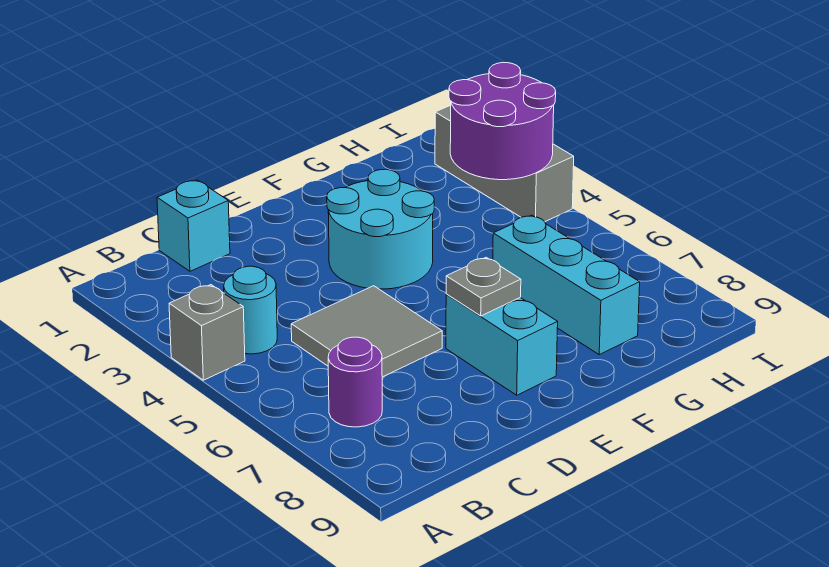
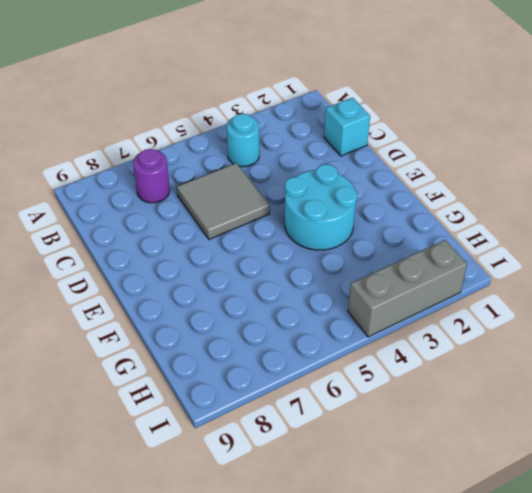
none -> grey brick A4 level 1
none -> cyan brick E7:E8 level 1

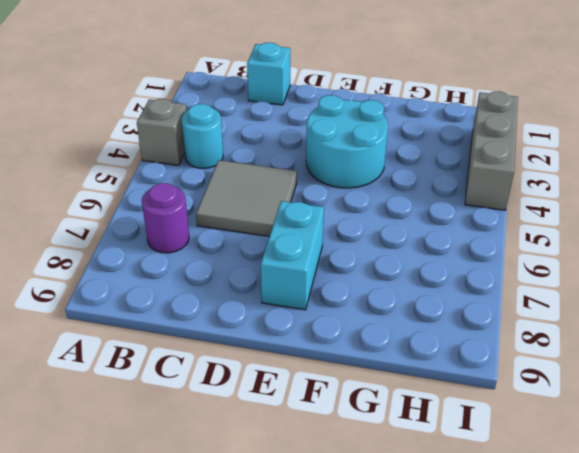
none -> cyan brick G6:G8 level 1
none -> grey plate E7 level 2

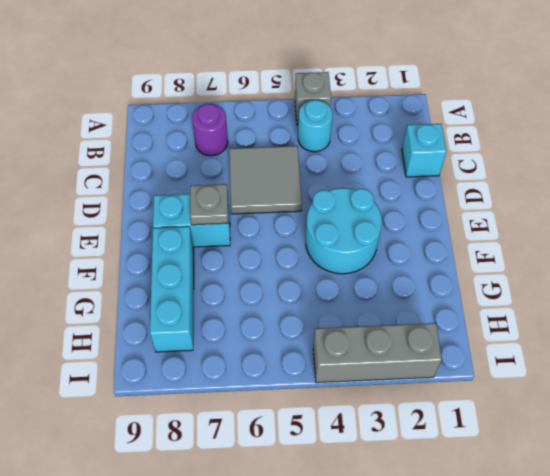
cyan brick F8:H8 level 1 -> cyan brick G6:G8 level 1
none -> purple round brick H3:I4 level 2

